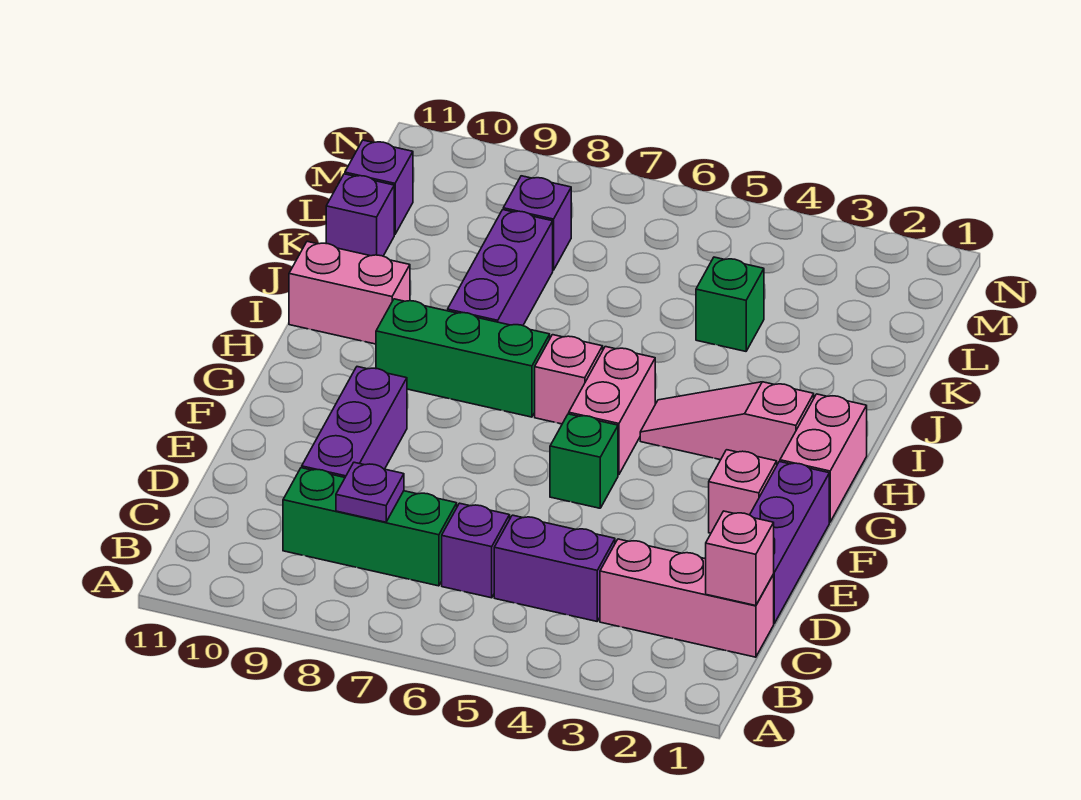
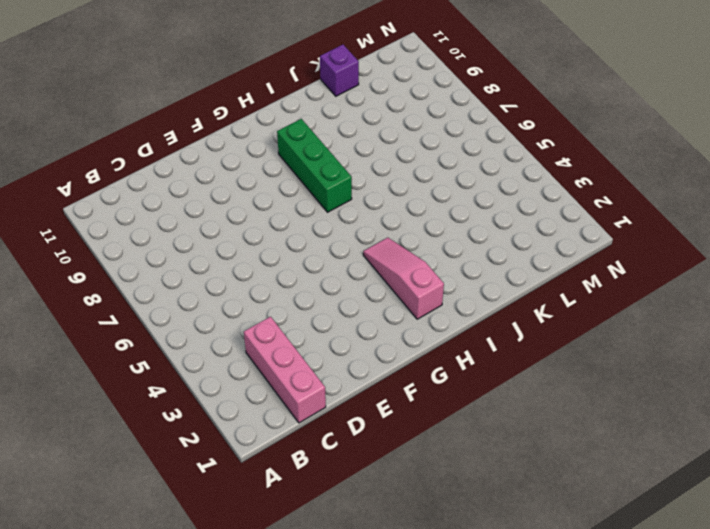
none -> purple brick C4:C5 level 1
none -> purple brick C6 level 1
none -> green brick C7:C9 level 1

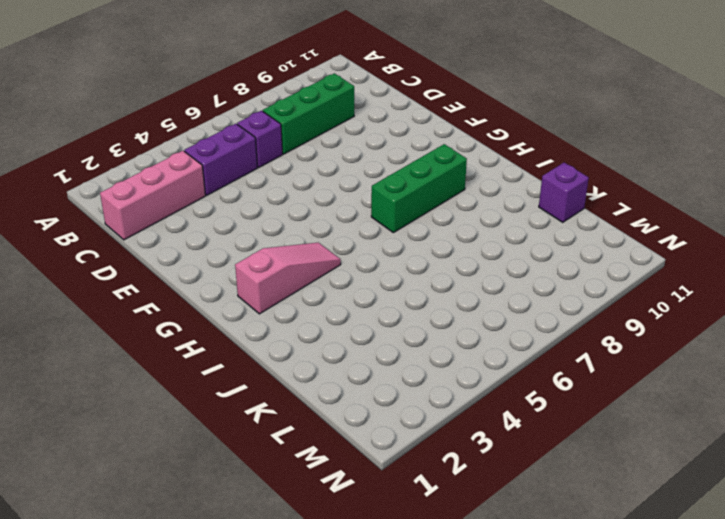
none -> purple brick D1:F1 level 1
none -> purple brick D9:F9 level 1
none -> pink brick F2 level 1

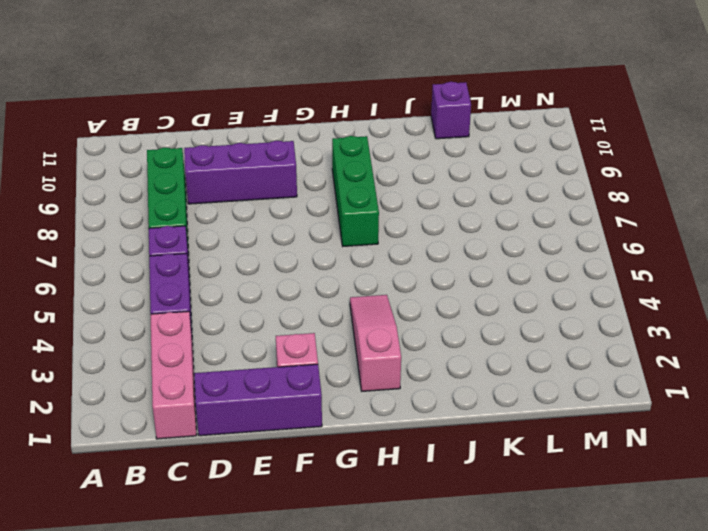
none -> green brick F5 level 1
none -> pink brick G1:H1 level 1
none -> pink brick G5:H5 level 1

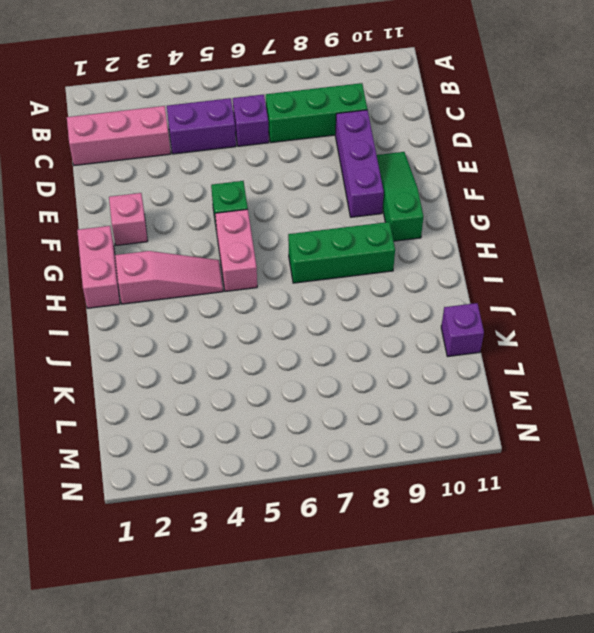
green slope E10:G10 level 1 top G -> none
none -> purple brick D1:F1 level 1
none -> pink brick H6 level 1
none -> purple brick I8:K8 level 1

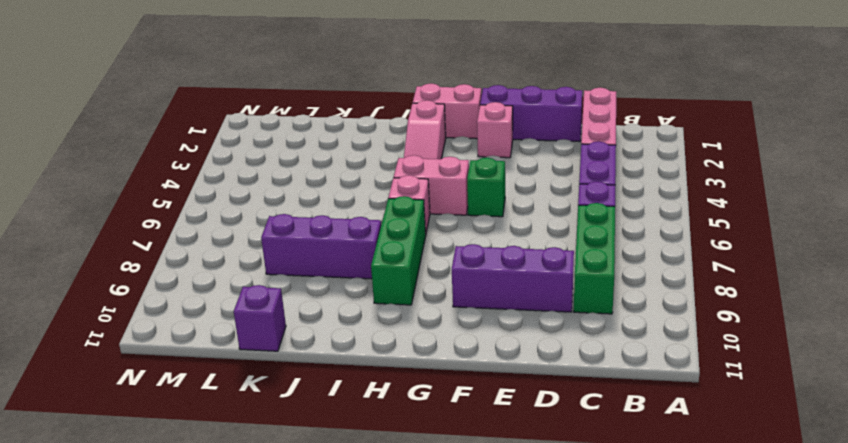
none -> pink brick I10:I11 level 1
none -> green brick K4 level 1
none -> purple brick L8 level 1

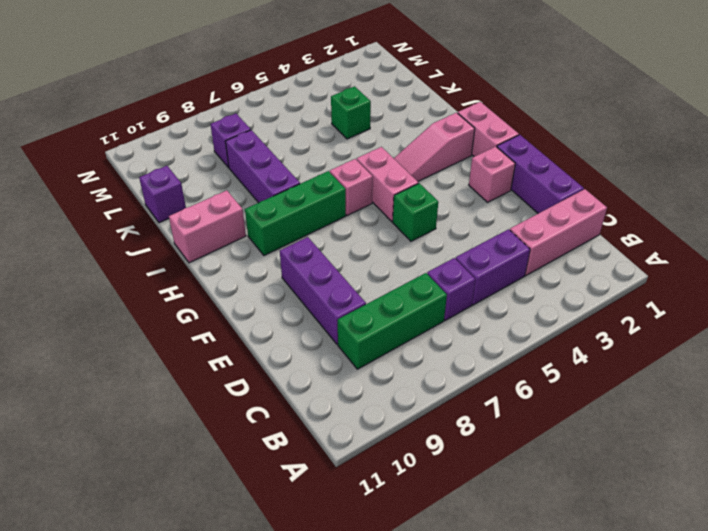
none -> purple brick L11 level 1
none -> pink brick C1 level 2
none -> purple plate C8 level 2

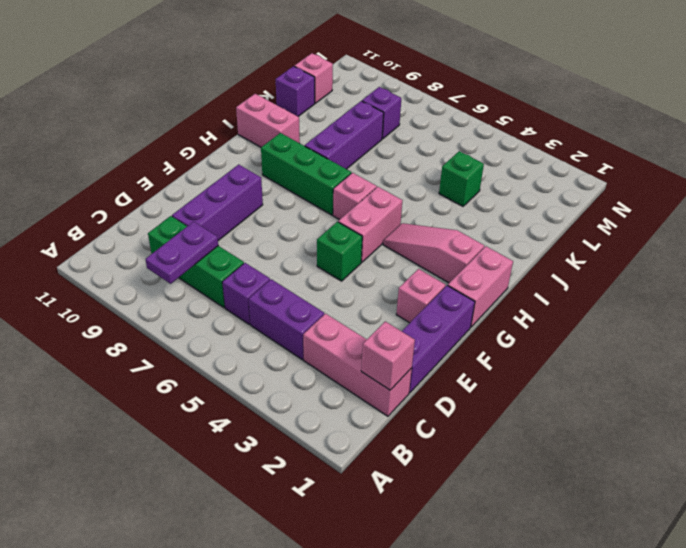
purple plate B8:C8 level 2 -> purple plate C8 level 2
pink brick L11 level 1 -> purple brick L11 level 1

